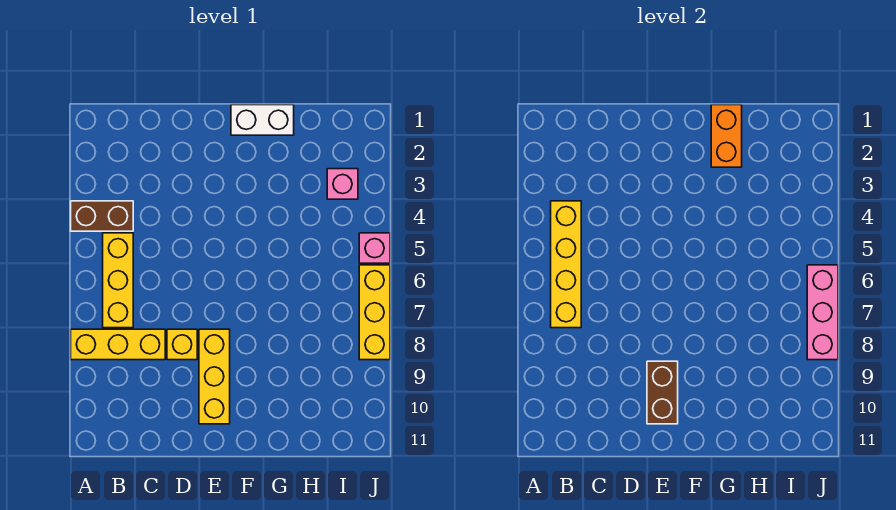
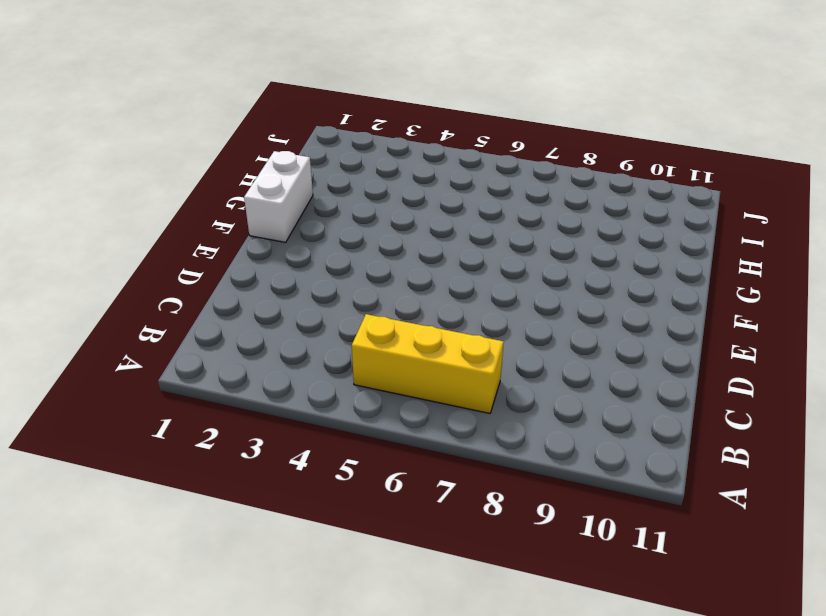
none -> brown brick A4:B4 level 1
none -> yellow brick A8:C8 level 1
none -> yellow brick D8 level 1

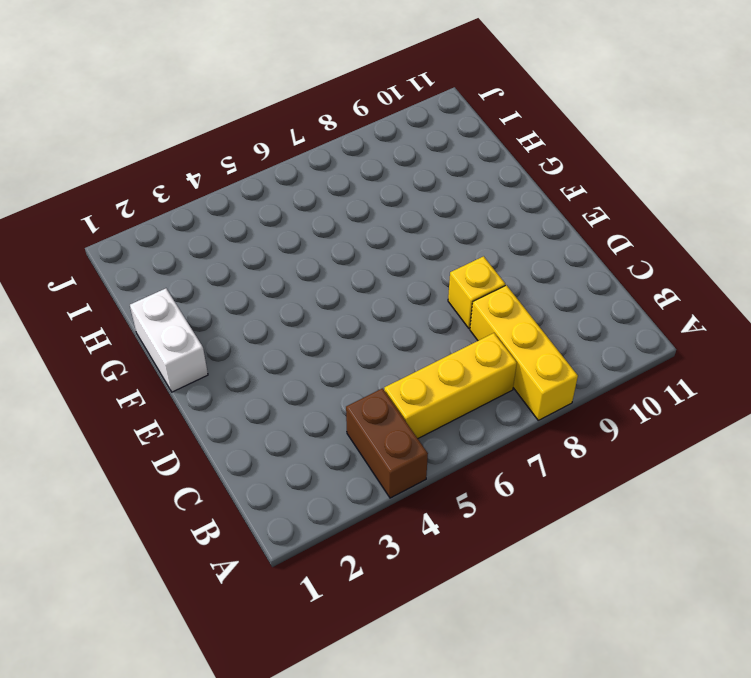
none -> yellow brick E8:E10 level 1
none -> pink brick I3 level 1
none -> pink brick J5 level 1

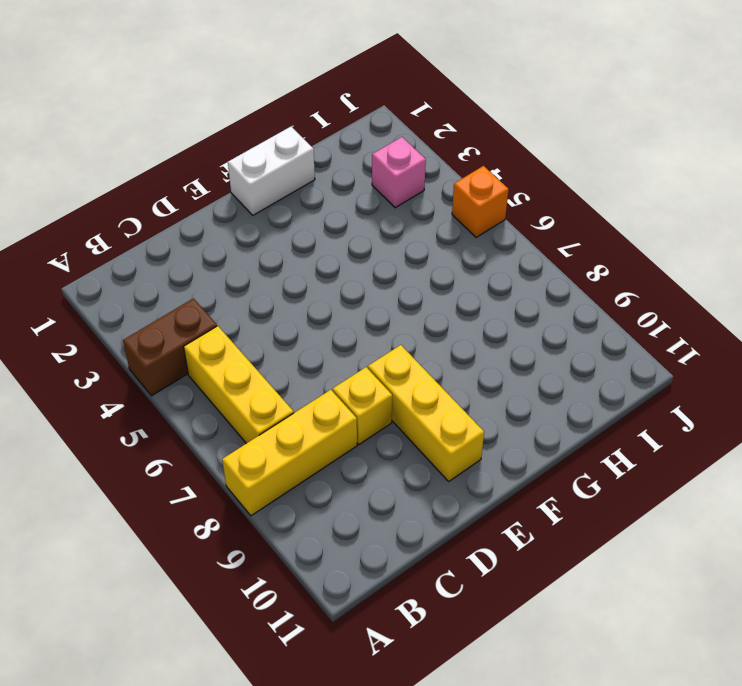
orange brick J5 level 1 -> pink brick J5 level 1
none -> yellow brick J6:J8 level 1
none -> yellow brick B4:B7 level 2
none -> brown brick E9:E10 level 2

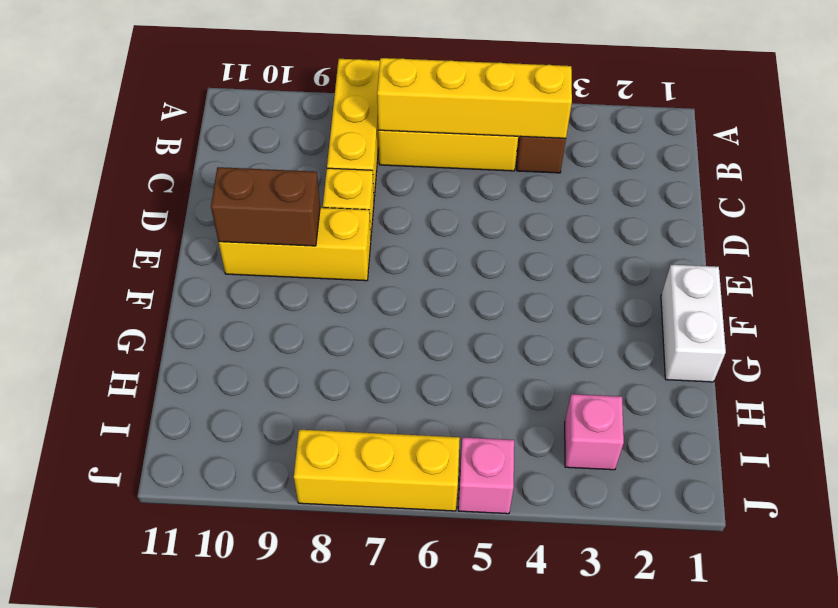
none -> orange brick G1:G2 level 2
none -> pink brick J6:J8 level 2

